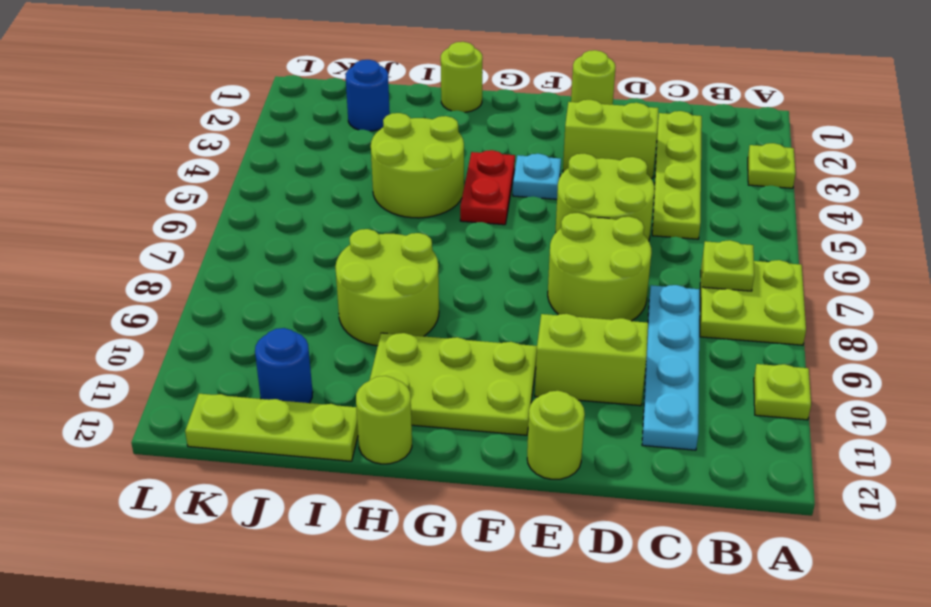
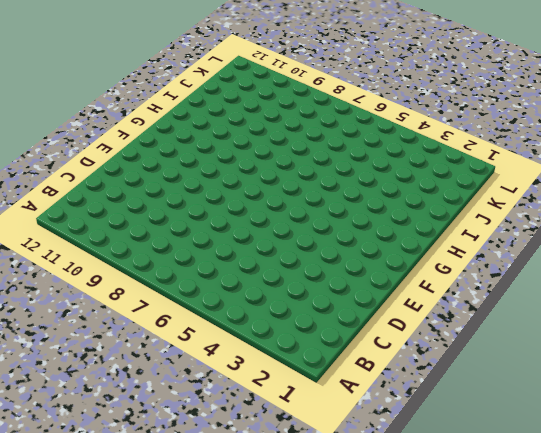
none -> lime plate A3 level 1
none -> lime plate A7:B8 level 1
none -> lime plate A10 level 1

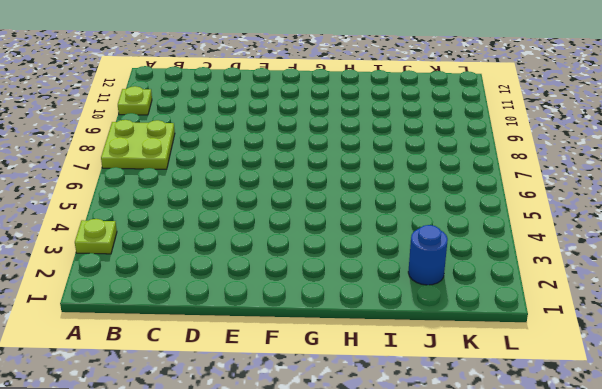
none -> lime plate C2:C5 level 1
none -> cyan plate C8:C11 level 1
none -> lime brick D3:E3 level 1

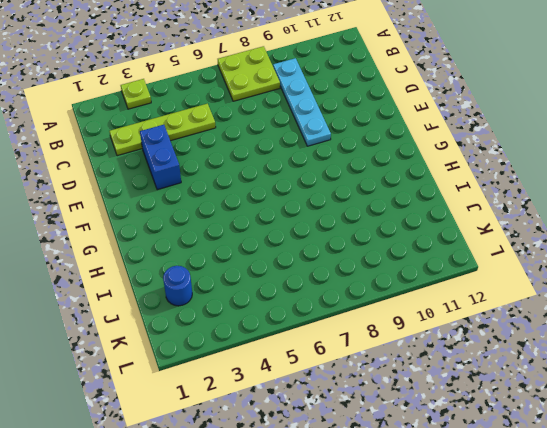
cyan plate B9:E9 level 1 -> cyan plate C8:C11 level 1
blue brick D3:E3 level 1 -> lime brick D3:E3 level 1
none -> lime plate A10 level 1
none -> lime round brick D5:E6 level 1
none -> lime round brick D7:E8 level 1

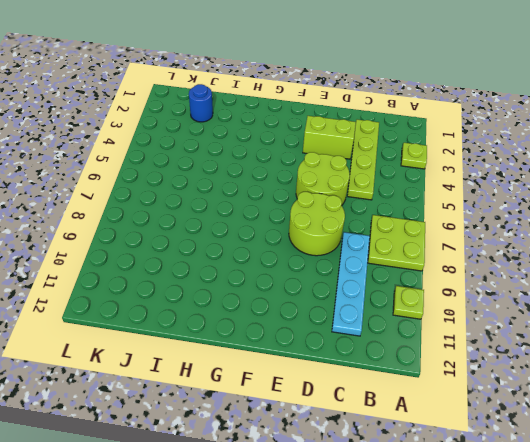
none -> lime brick D10:E10 level 1
none -> lime round brick E1 level 1
none -> lime round brick E12 level 1

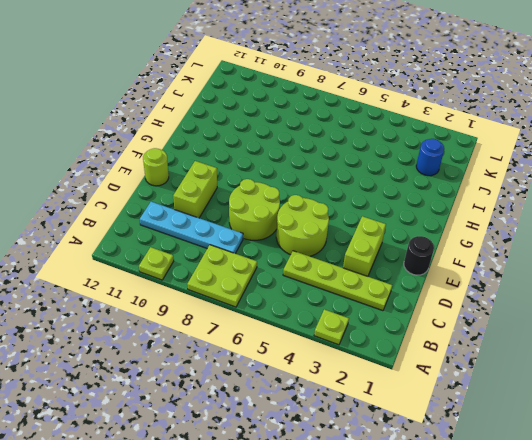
black round brick E1 level 1 -> lime round brick E1 level 1
none -> cyan plate F4 level 1
none -> lime plate F10:H11 level 1
none -> red plate G4:G5 level 1

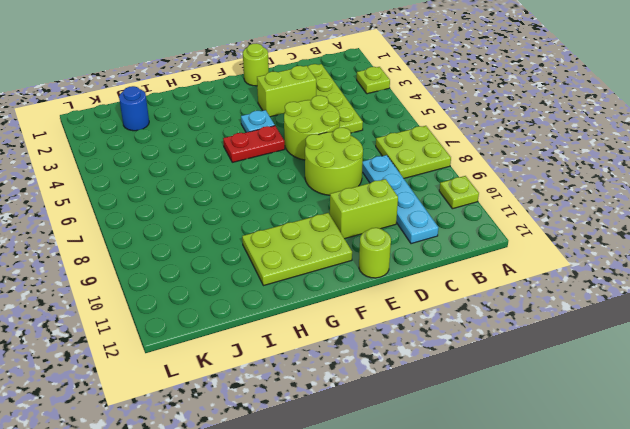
red plate F5:G5 level 1 -> red plate G4:G5 level 1
none -> lime round brick H1 level 1
none -> lime round brick H4:I5 level 1
none -> lime round brick H8:I9 level 1

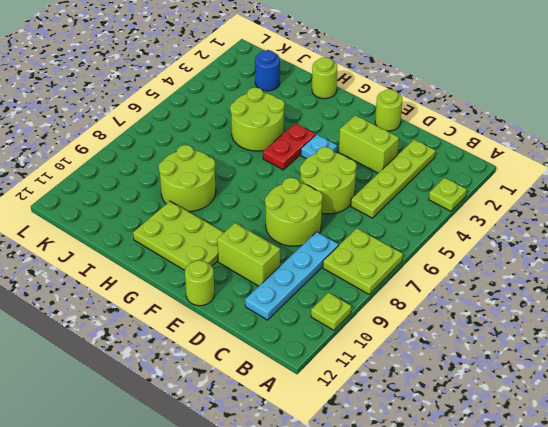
none -> lime round brick H12 level 1
none -> lime plate I12:K12 level 1
none -> blue round brick J11 level 1

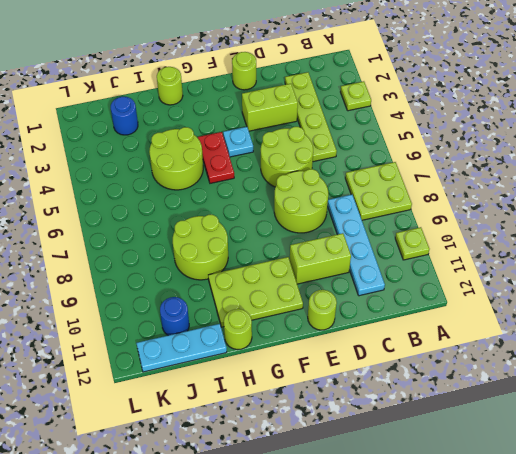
cyan plate I12:K12 level 1 -> lime plate I12:K12 level 1
none -> lime plate B7 level 2

